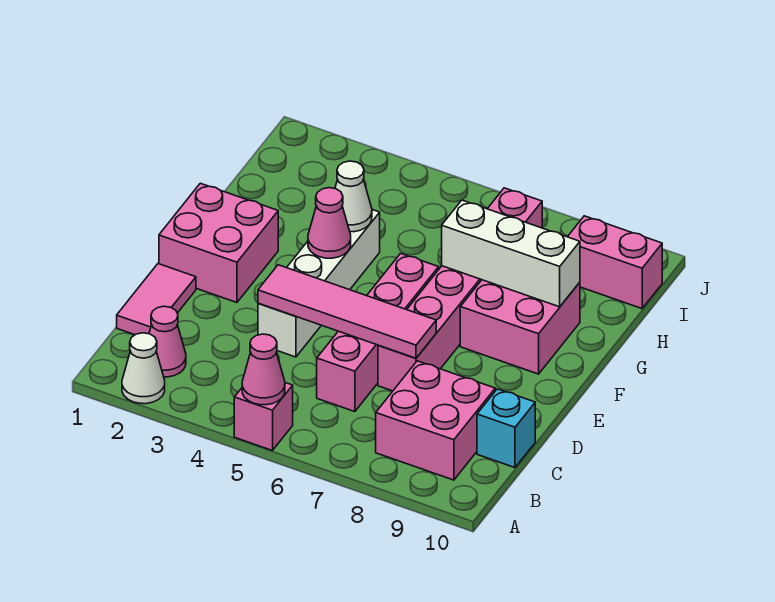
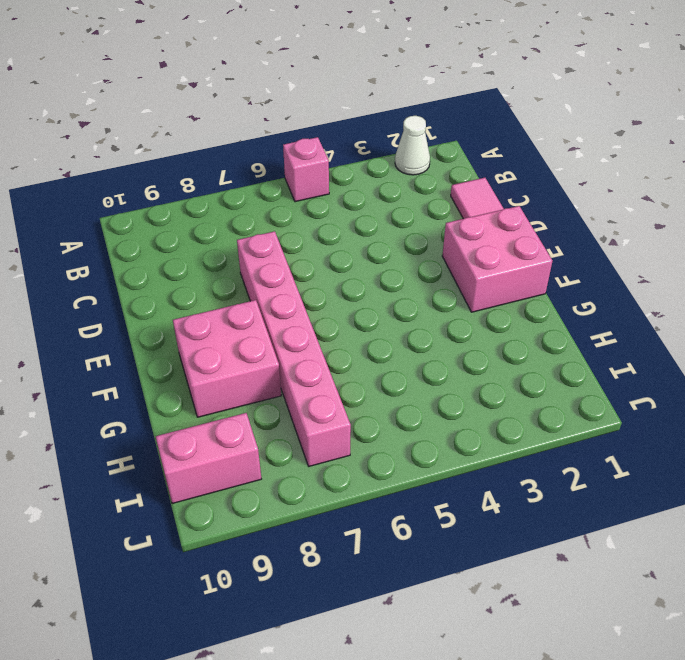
none -> pink cone B2 level 1
none -> pink brick B8:C9 level 1
none -> pink brick C6:F6 level 1

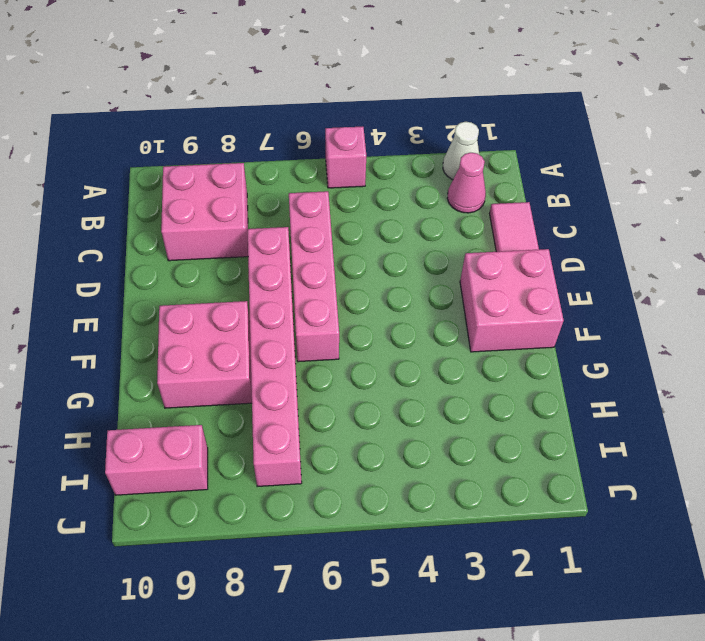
none -> cyan brick C10 level 1
none -> white brick D4:G4 level 1
none -> pink cone A5 level 2

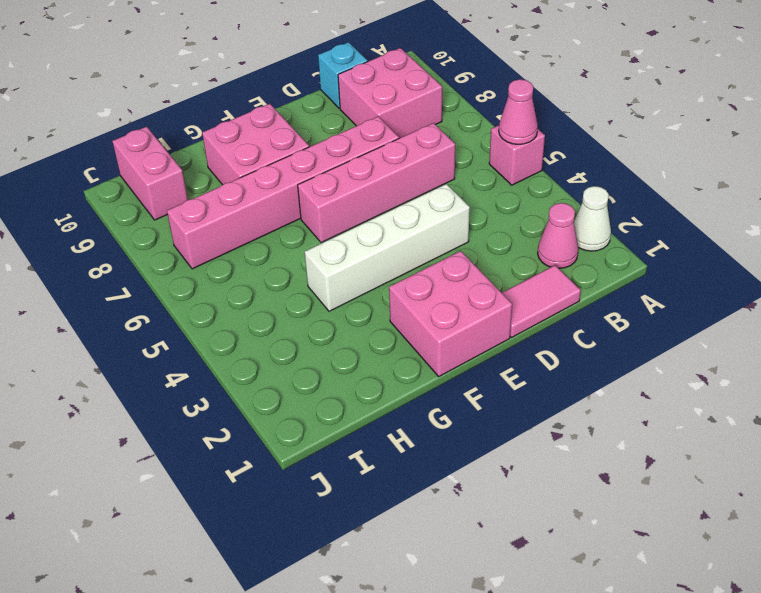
none -> pink tile D4:D7 level 2
none -> pink cone F4 level 2
none -> white cone G4 level 2

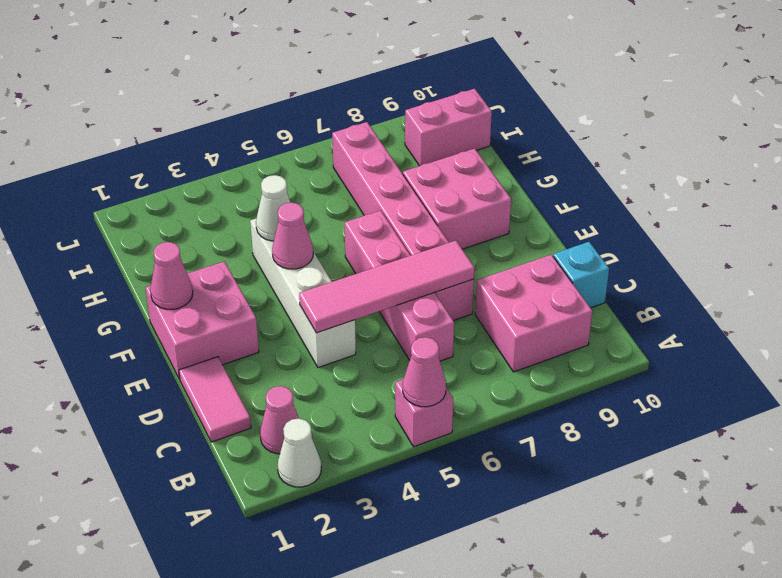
pink cone F1 level 2 -> none
none -> white brick G7:G9 level 2

